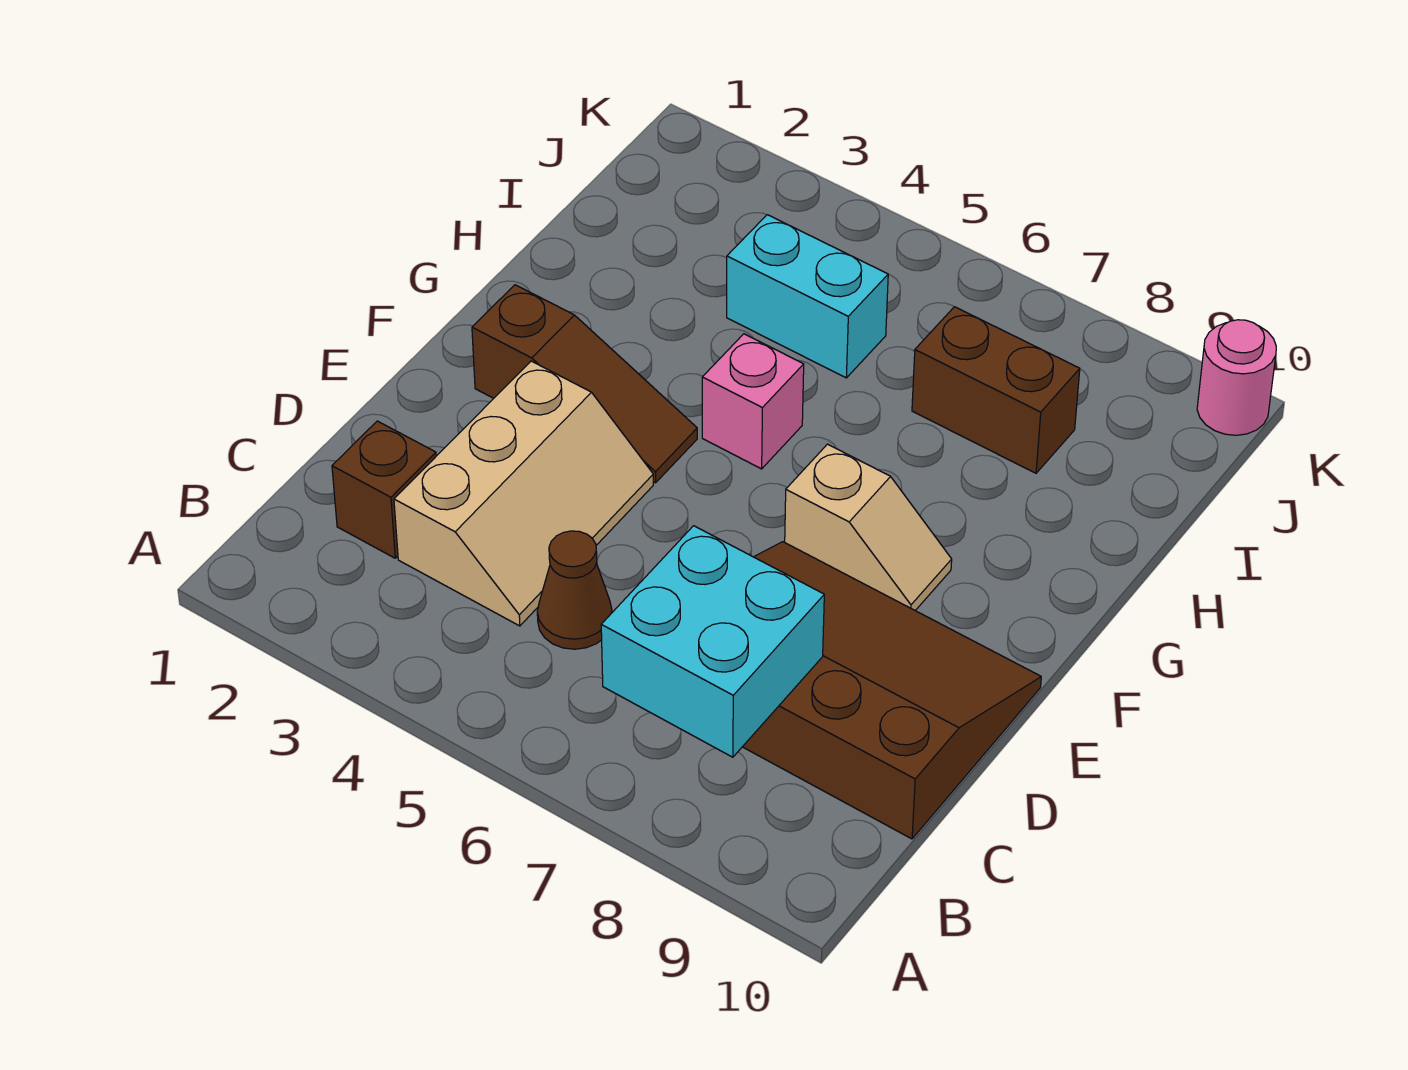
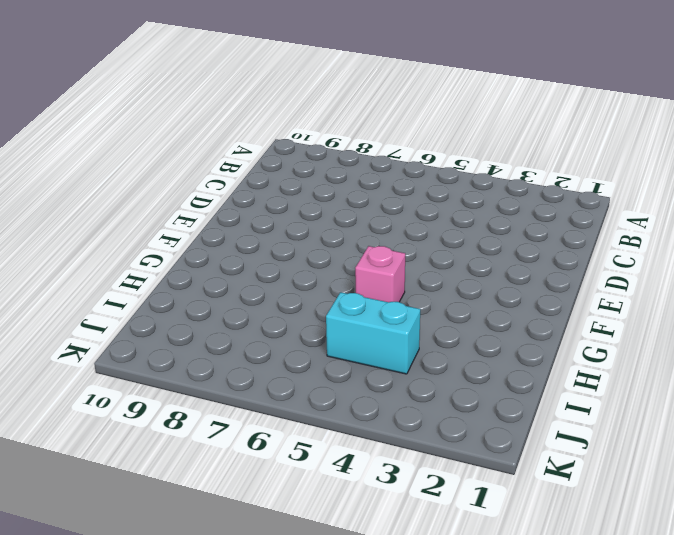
none -> brown brick C2 level 1
none -> tan slope C3:E4 level 1 top 3

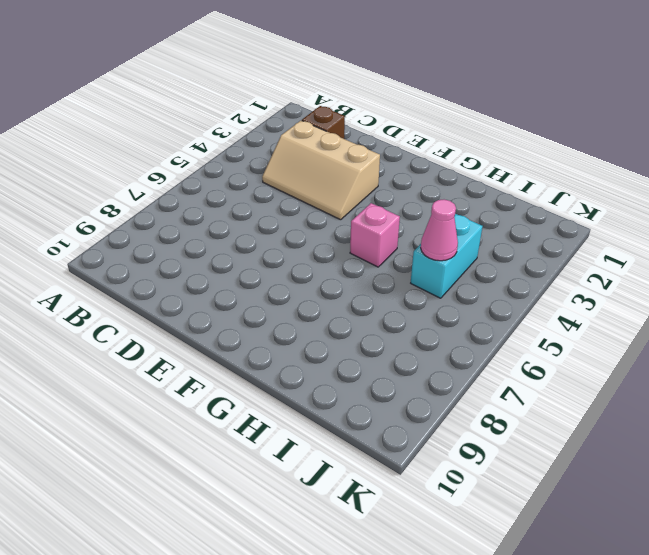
pink cone I5 level 2 -> none
none -> brown cone C5 level 1
none -> brown slope C7:E10 level 1 top C

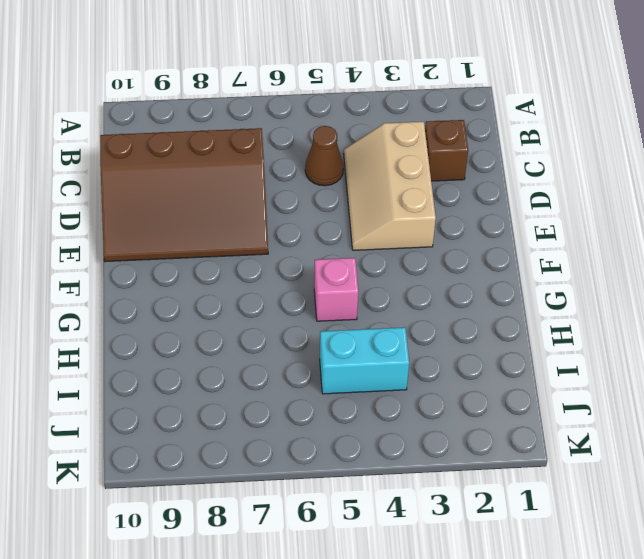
none -> brown slope F2:F4 level 1 top 2
none -> tan slope F7:F8 level 1 top 7

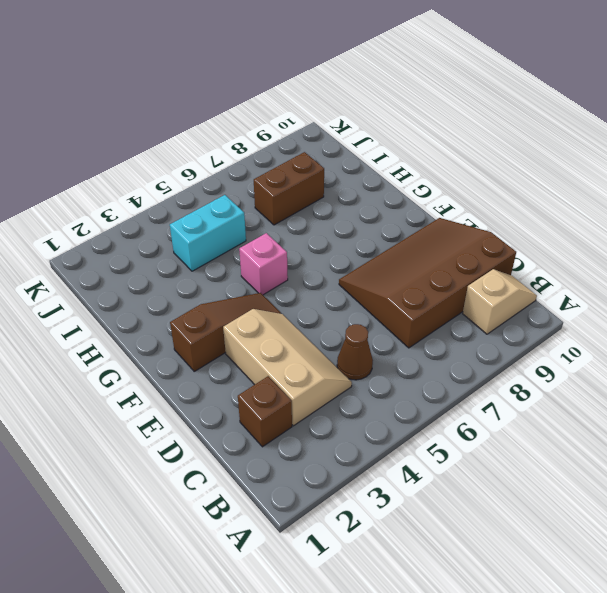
tan slope B9:B10 level 1 top 9 -> tan slope F7:F8 level 1 top 7
none -> pink round brick K10 level 1
none -> cyan brick B7:C8 level 2

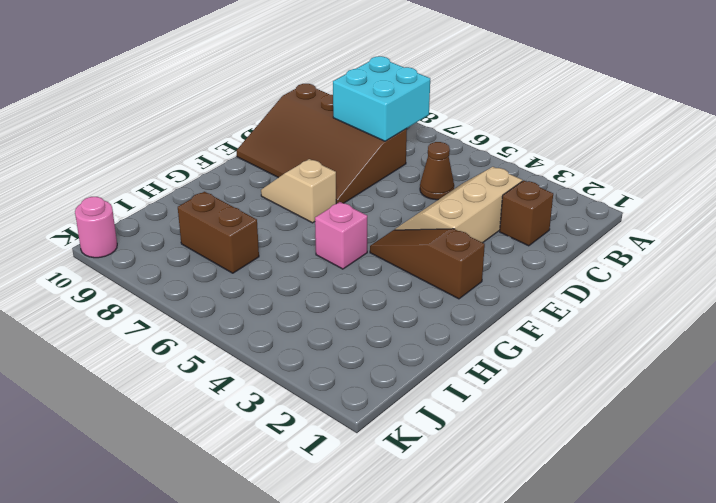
none -> cyan brick I4:I5 level 1

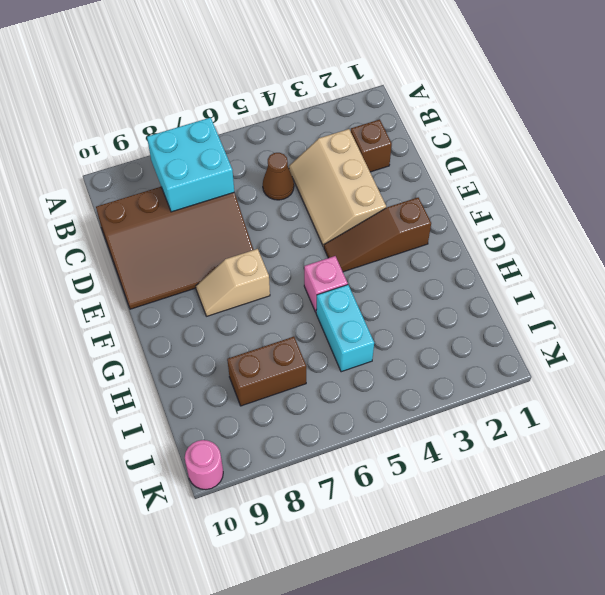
cyan brick H5:I5 level 1 -> cyan brick I4:I5 level 1

